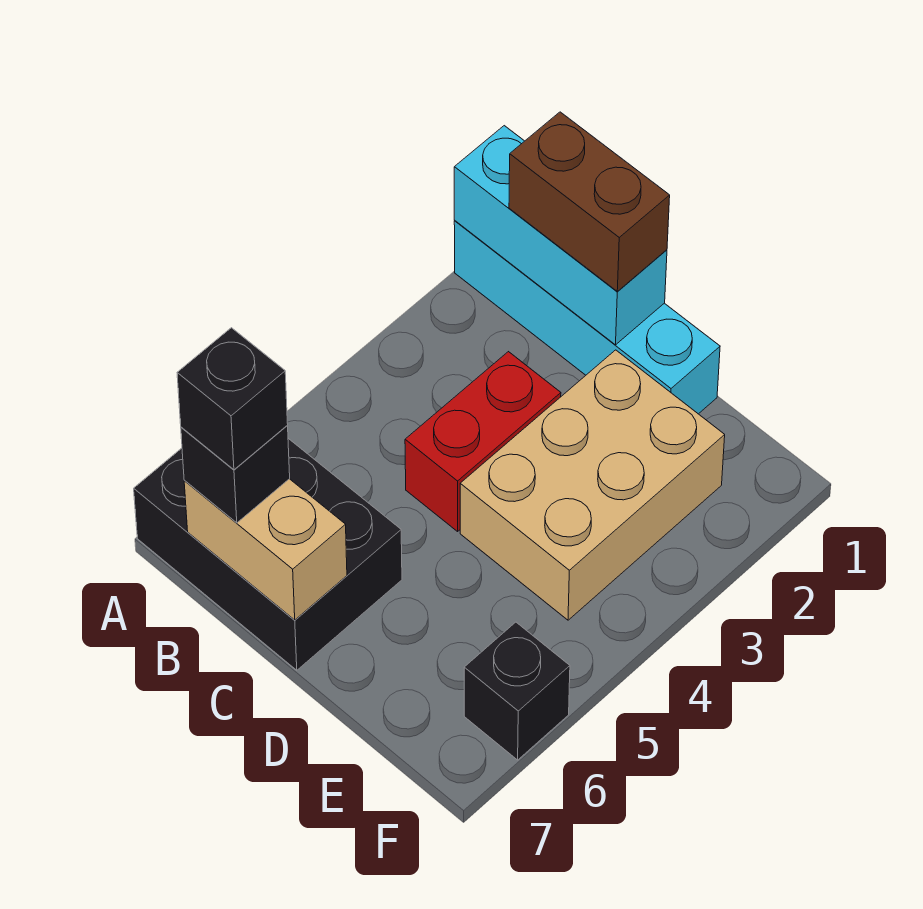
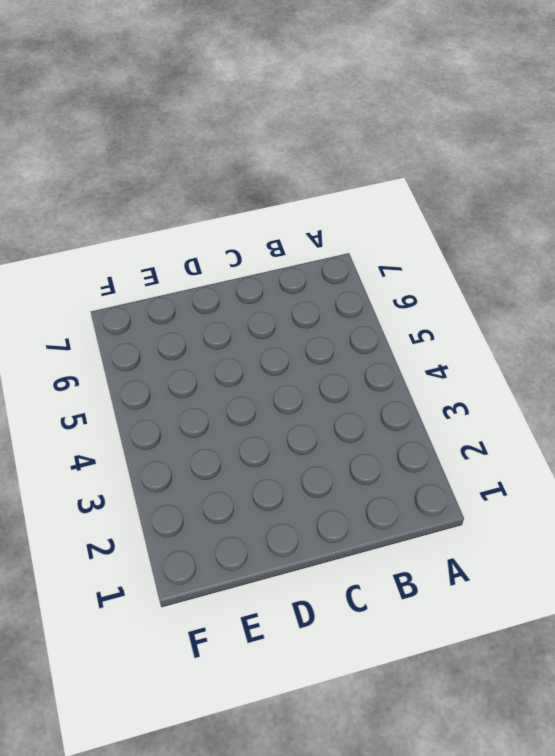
none -> cyan brick A1:D1 level 1
none -> black brick A6:C7 level 1

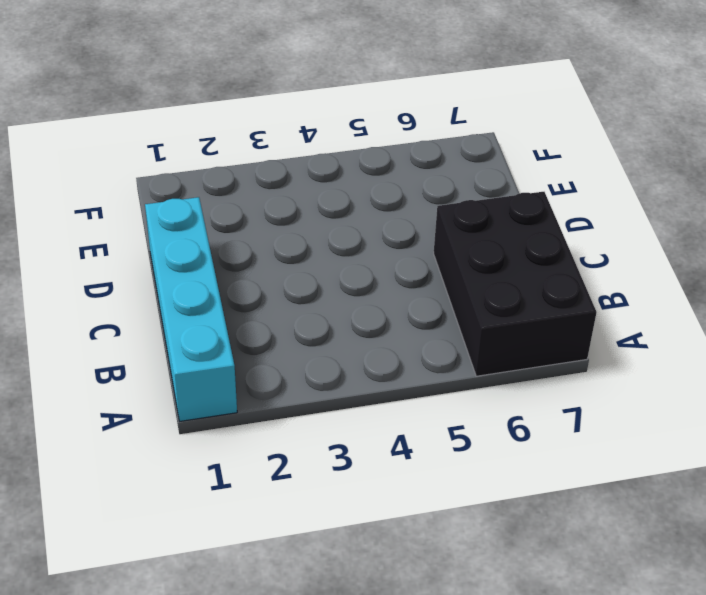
none -> red brick C3:C4 level 1
none -> tan brick D2:E4 level 1

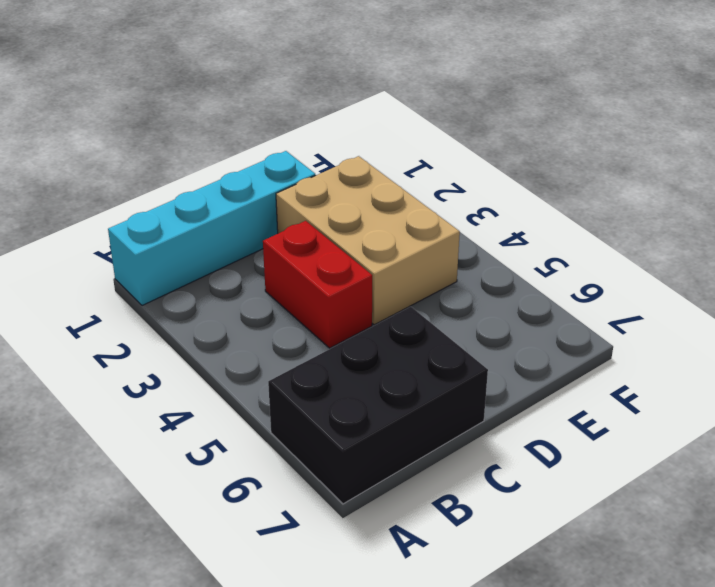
none -> black brick F6 level 1
none -> cyan brick A1:C1 level 2

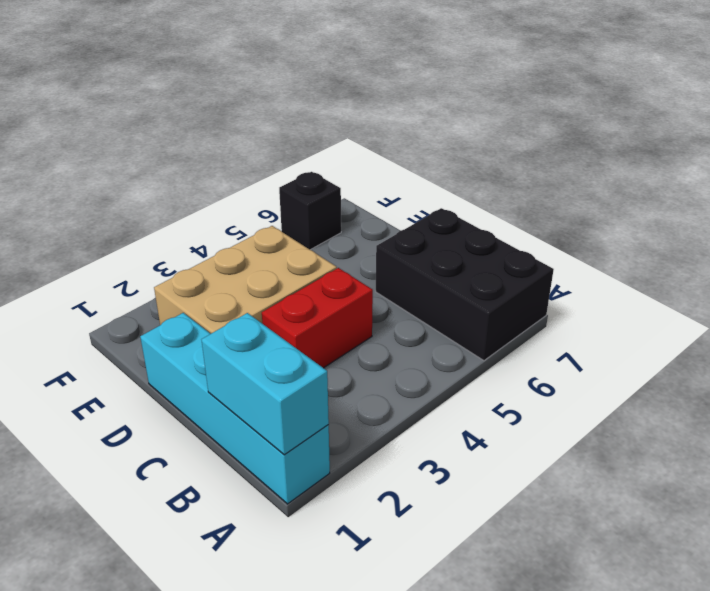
cyan brick A1:B1 level 2 -> cyan brick A1:C1 level 2
none -> tan brick B7:C7 level 2
none -> brown brick B1:C1 level 3

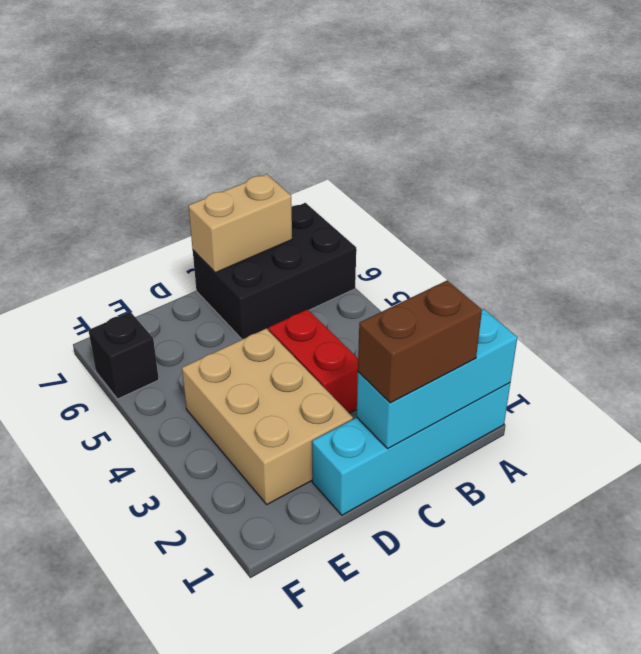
none -> black brick B7 level 3
none -> black brick B7 level 4

